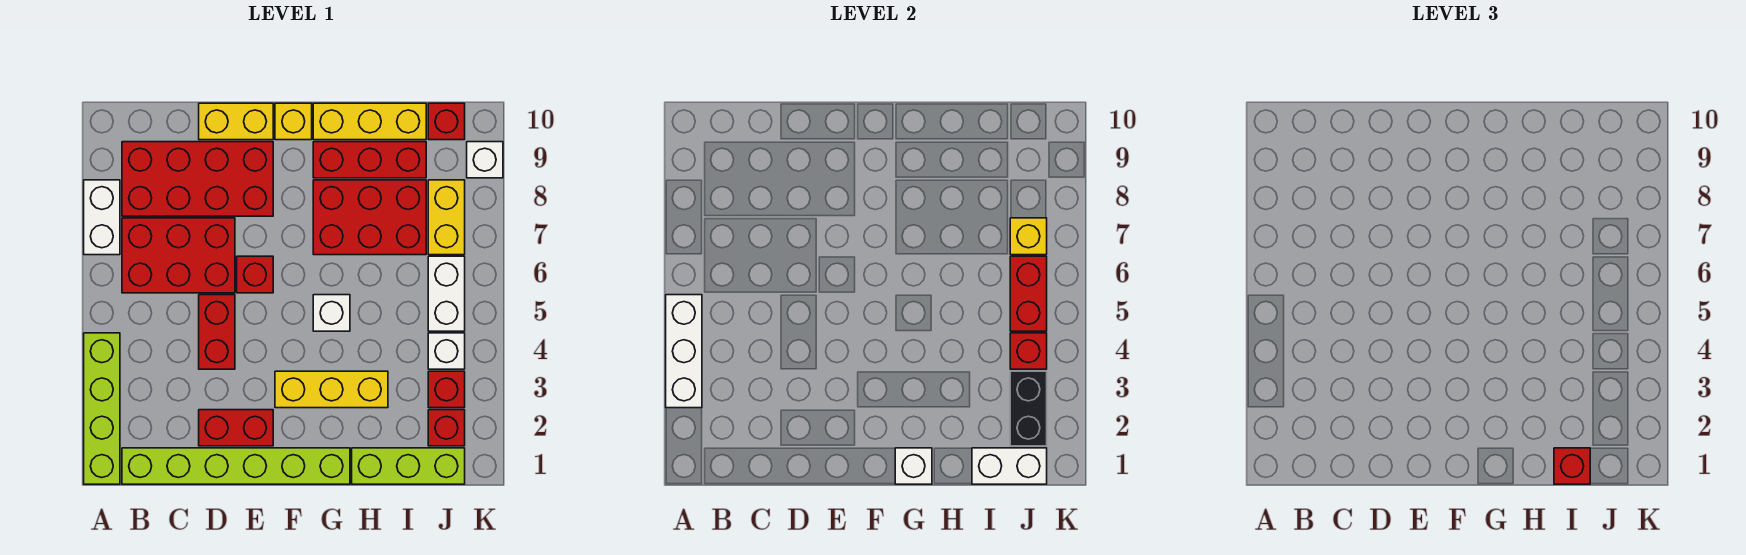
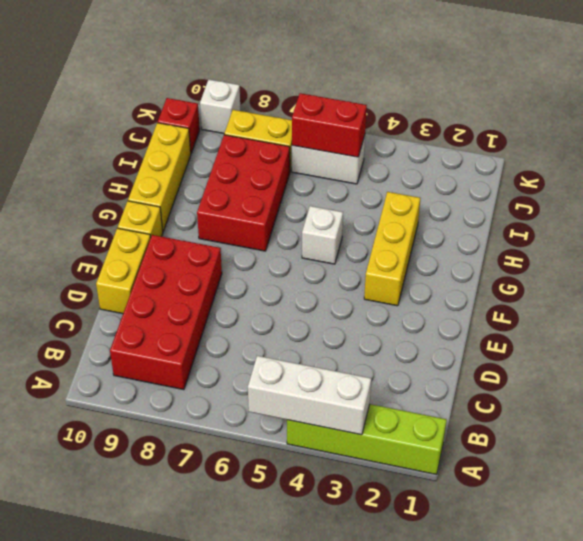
none -> white brick A7:A8 level 1
none -> lime brick B1:G1 level 1
none -> red brick B6:D7 level 1
none -> red brick D2:E2 level 1

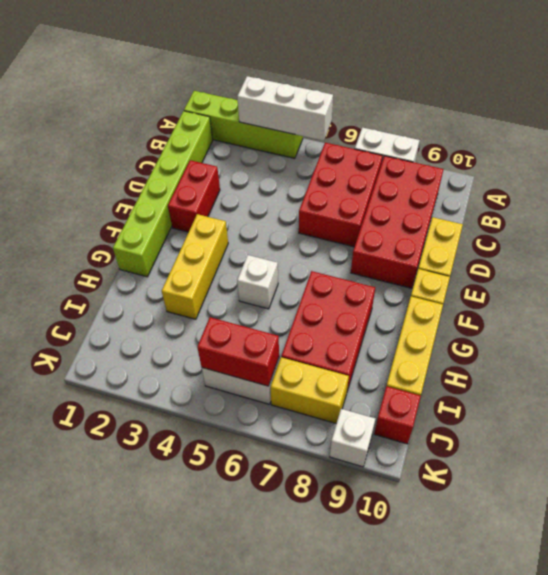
none -> red brick D4:D5 level 1
none -> red brick E6 level 1
none -> red brick G9:I9 level 1
none -> lime brick H1:J1 level 1

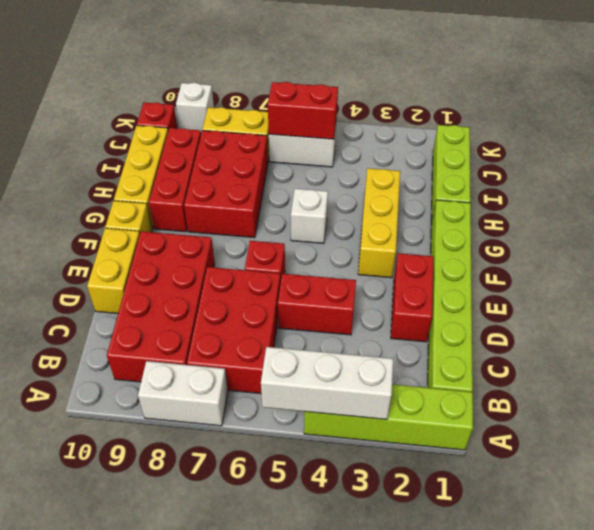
none -> red brick J2 level 1
none -> red brick J3 level 1
none -> white brick J4 level 1
none -> white brick G1 level 2

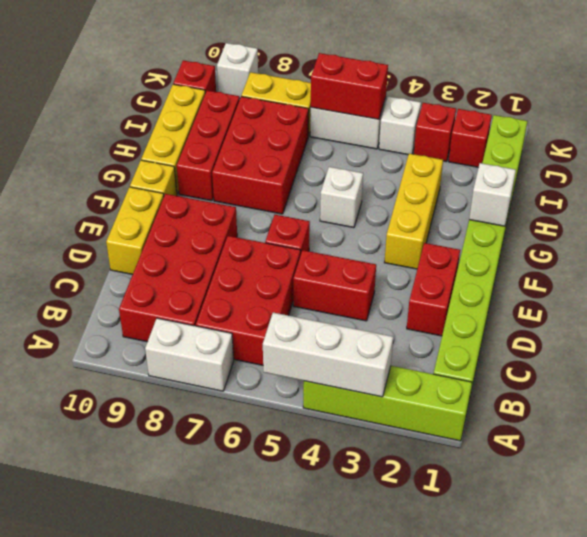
none -> white brick I1:J1 level 2
none -> black brick J2:J3 level 2
none -> red brick J4 level 2
none -> yellow brick J7 level 2

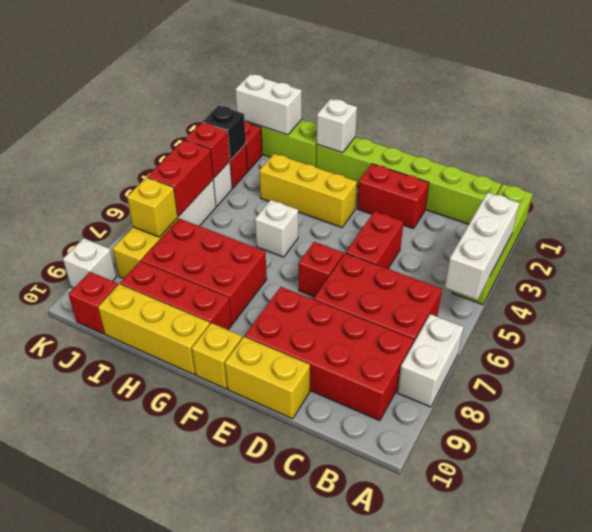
black brick J3 level 2 -> black brick J2:J3 level 2
none -> red brick I1 level 3

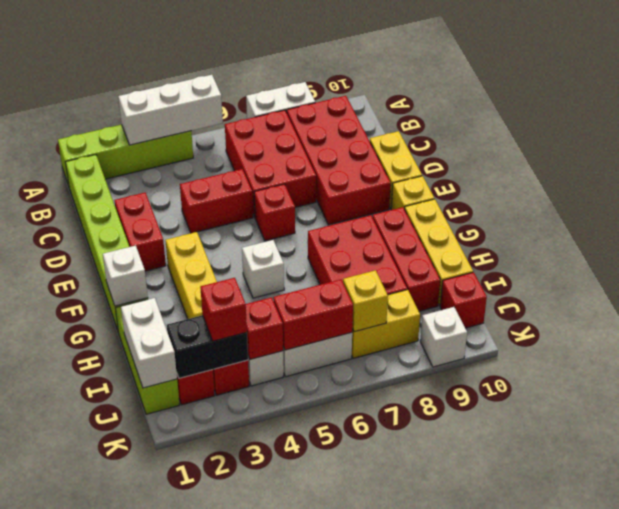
red brick J3 level 3 -> red brick I1 level 3

